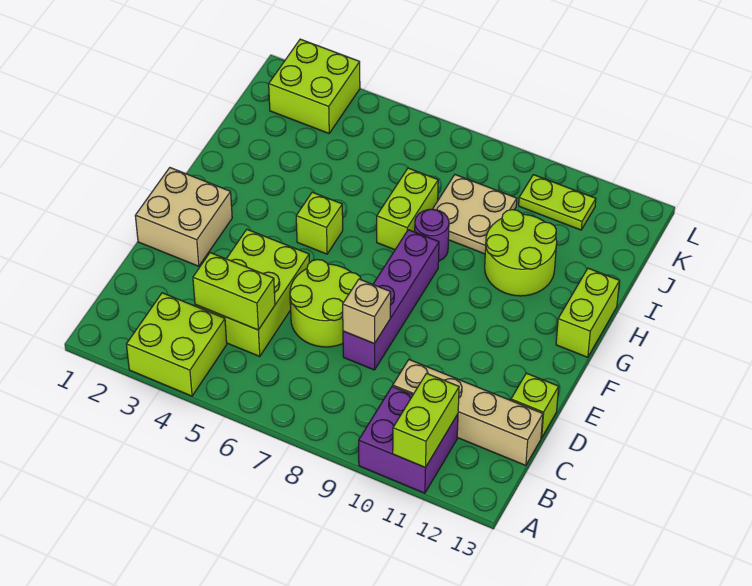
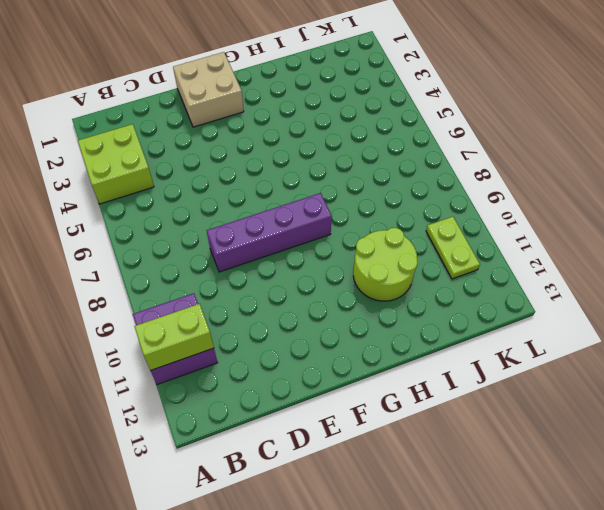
none -> lime brick C4:E5 level 1
none -> tan brick C10:C13 level 1
none -> lime round brick D6:E7 level 1

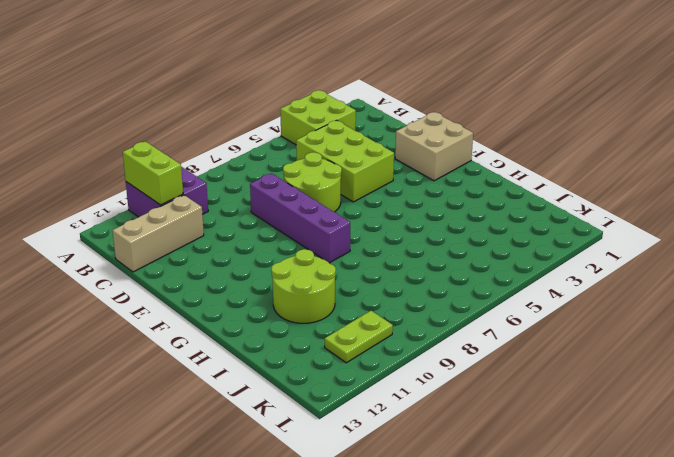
tan brick C11:C13 level 1 -> tan brick C10:C13 level 1
none -> lime brick D13 level 1
none -> lime brick G5 level 1
none -> lime brick G13:H13 level 1

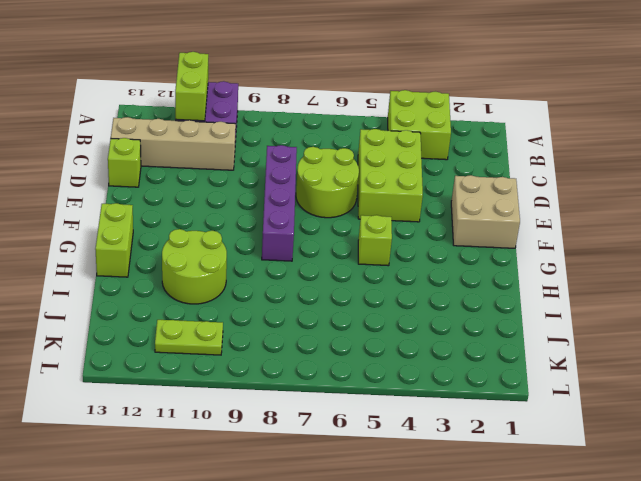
none -> lime brick H7:I7 level 1
none -> purple round brick H8 level 1
none -> tan plate I8:J9 level 1

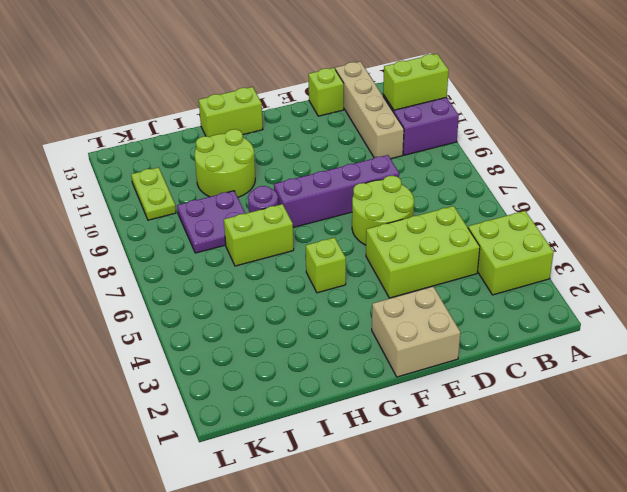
purple plate I8:J9 level 1 -> tan plate I8:J9 level 1
none -> lime brick K2:L3 level 1
none -> lime brick C4:C5 level 2
none -> tan brick D8 level 2

